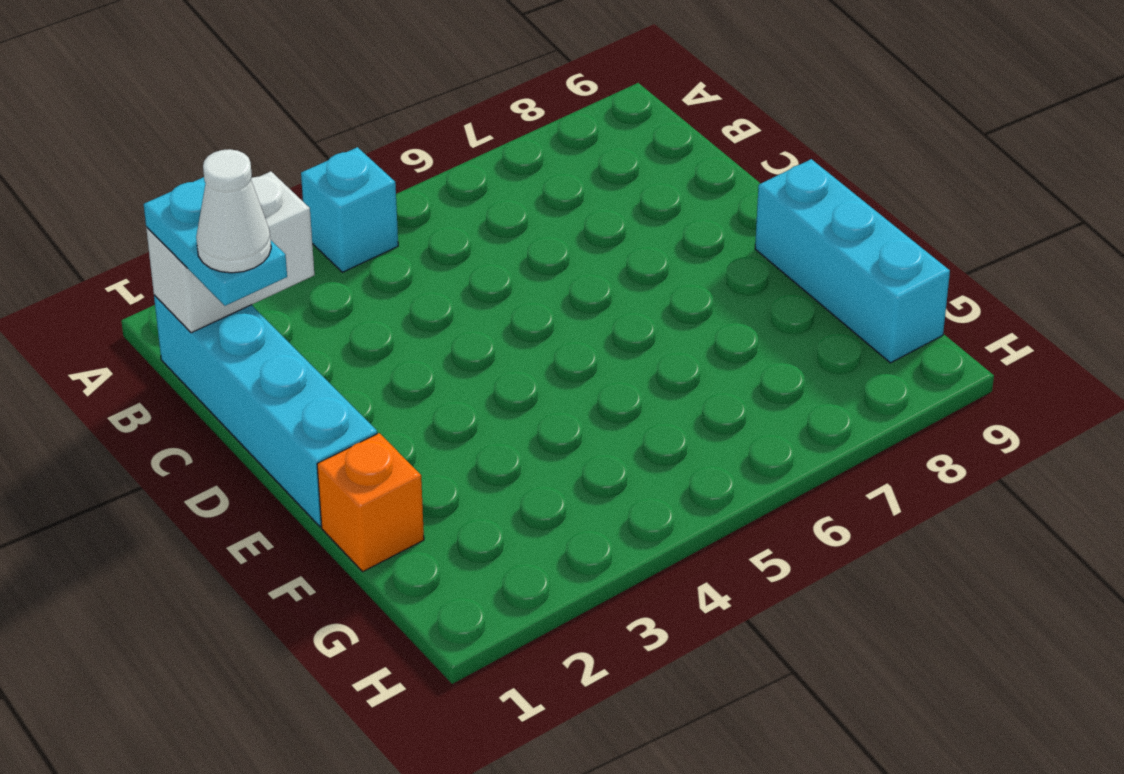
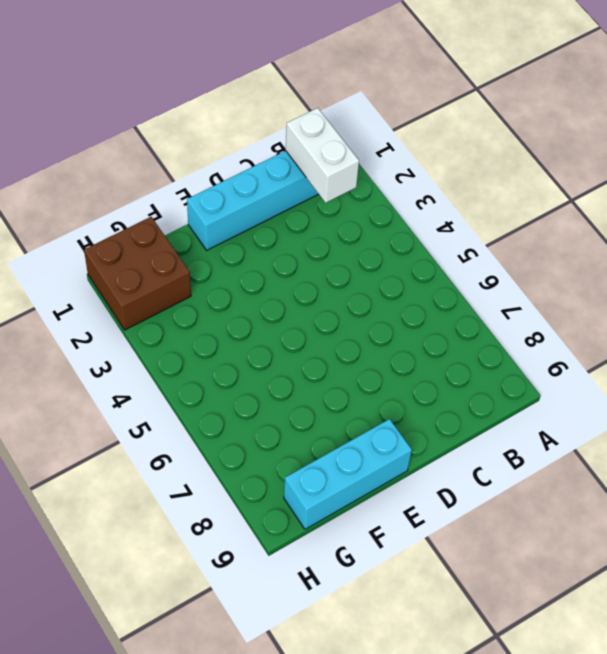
brown brick G1:H2 level 1 -> none
none -> cyan brick A4 level 1
none -> orange brick F1 level 1

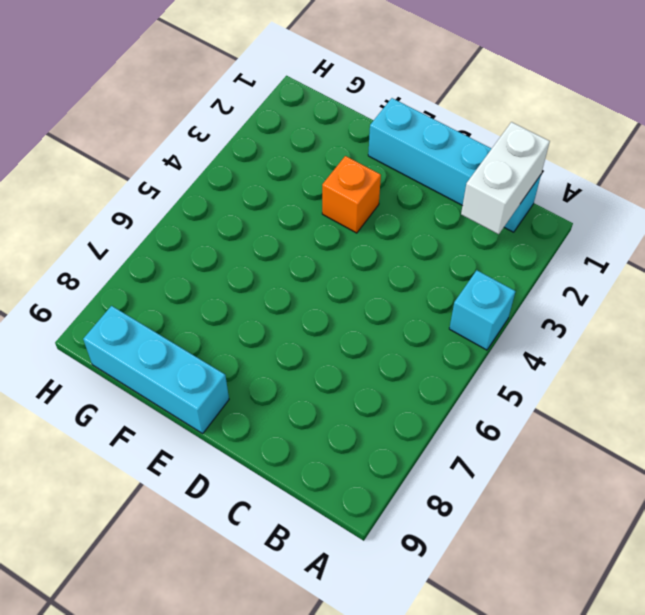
orange brick E3 level 1 -> orange brick F1 level 1
none -> cyan plate B1:C1 level 3
none -> white cone C1 level 4

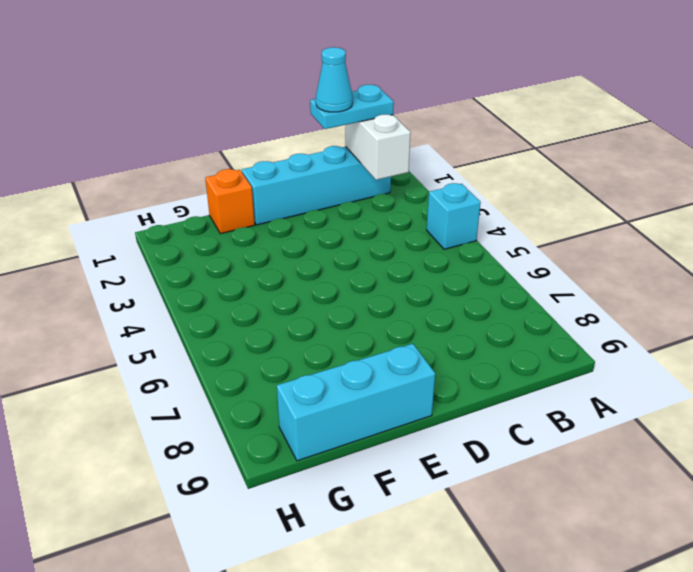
cyan cone C1 level 4 -> white cone C1 level 4

